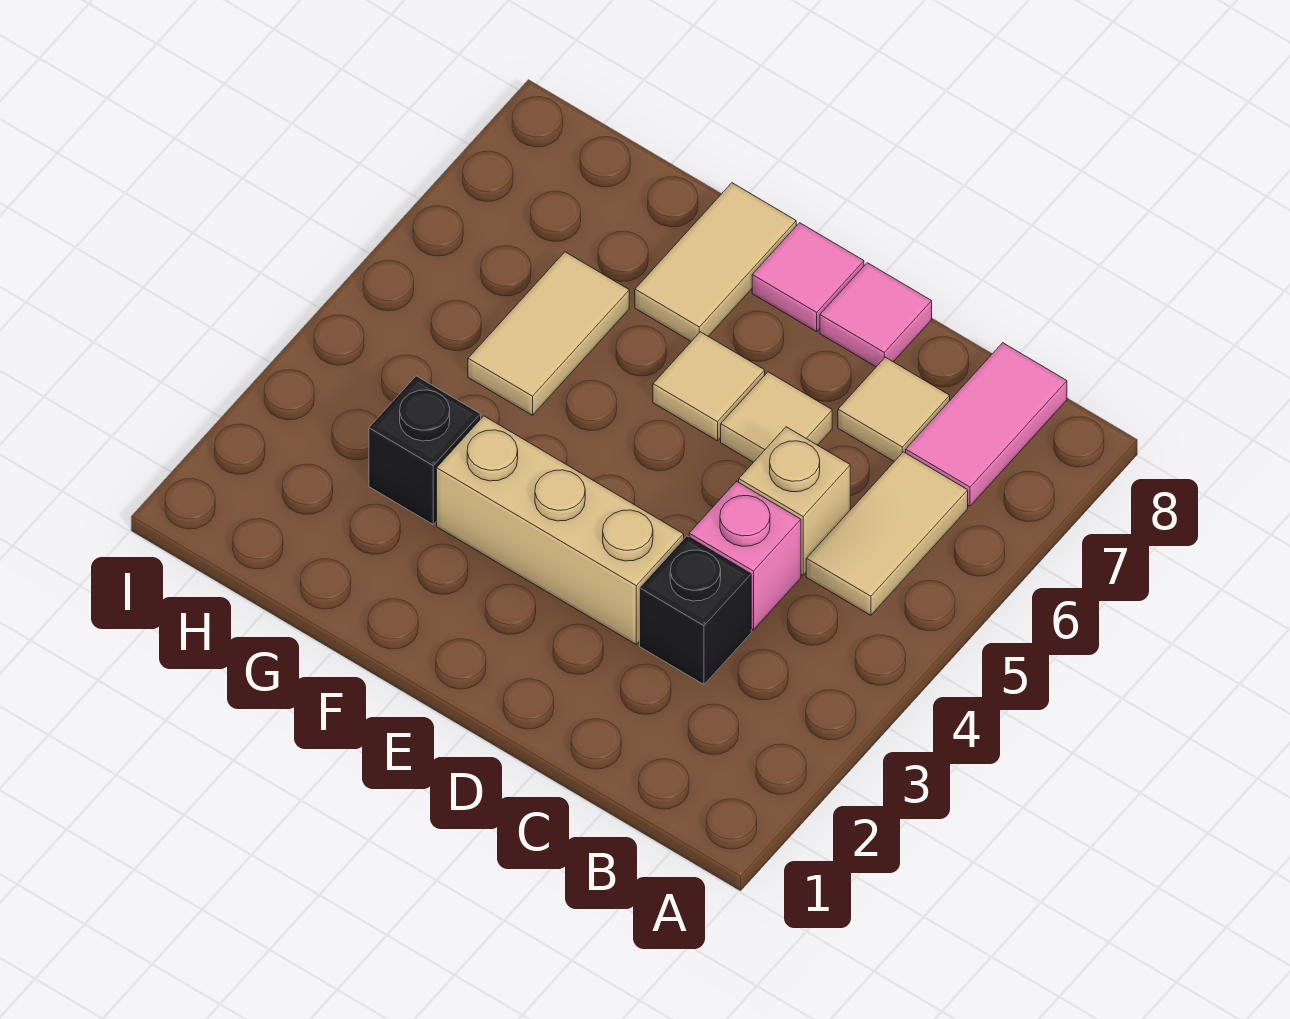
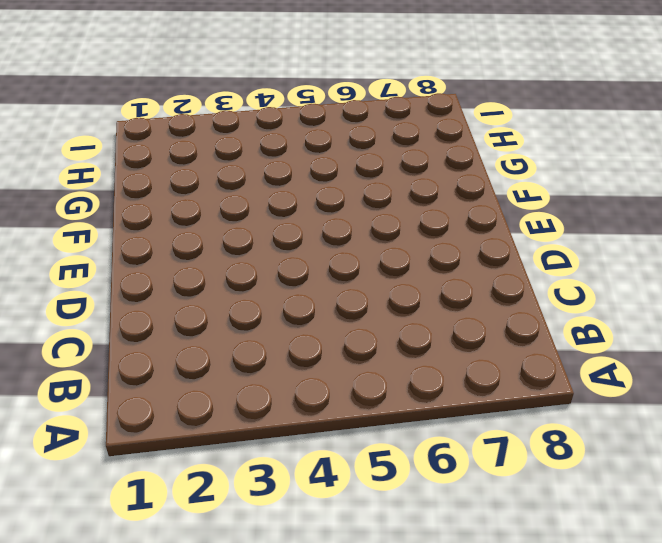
none -> tan tile B5:B6 level 1
none -> pink tile B7:B8 level 1
none -> black brick C3 level 1

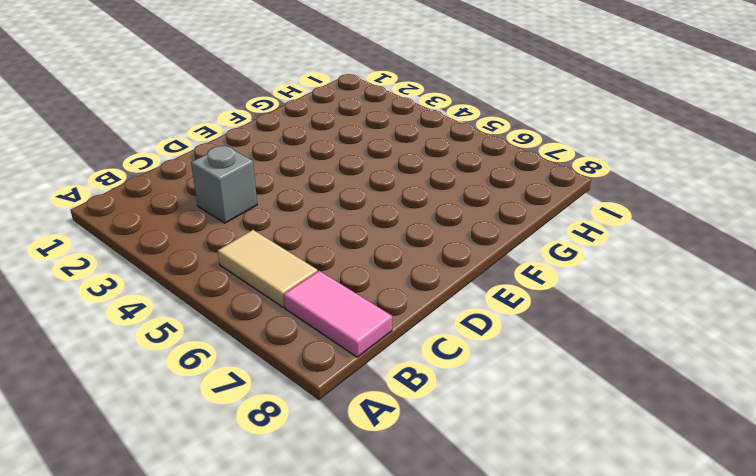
grey brick C3 level 1 -> black brick C3 level 1
none -> pink brick C4 level 1
none -> tan brick C5 level 1
none -> tan tile C7 level 1

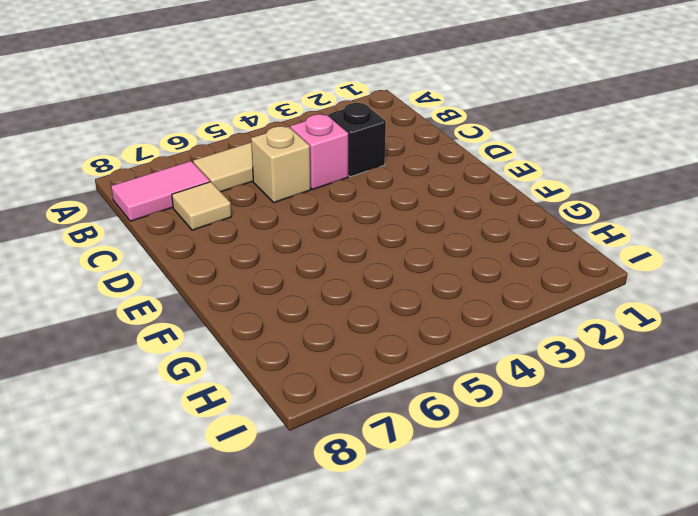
none -> tan brick D3:F3 level 1
none -> tan tile D6 level 1
none -> pink tile D8 level 1

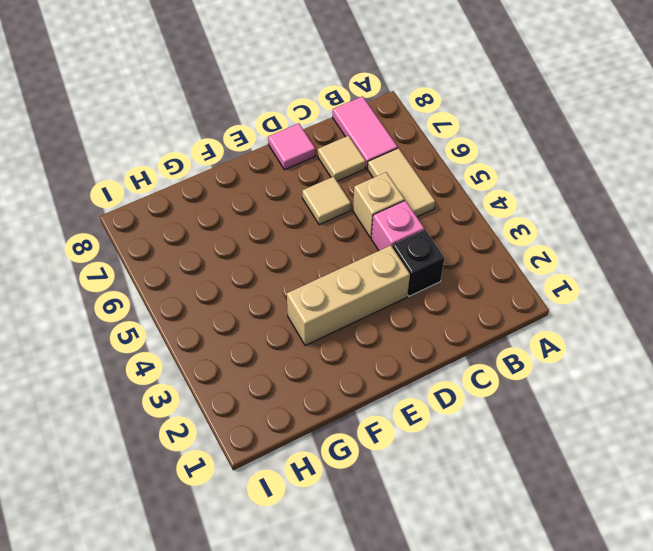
none -> tan tile E6 level 1
none -> pink tile E8 level 1
none -> tan tile F7:F8 level 1

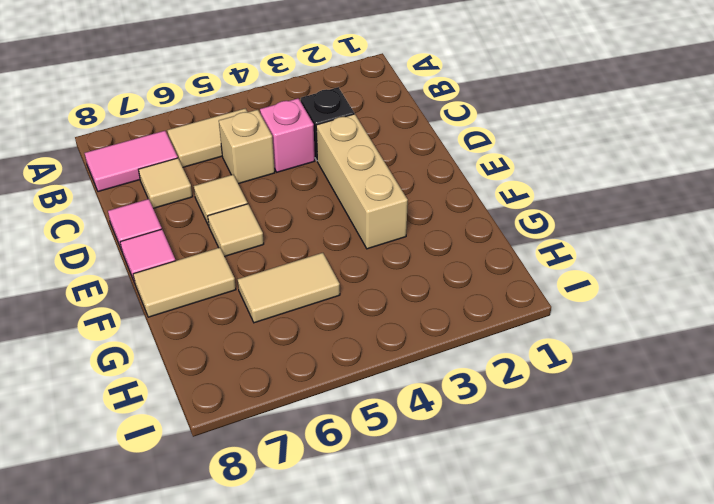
none -> black brick G3 level 1

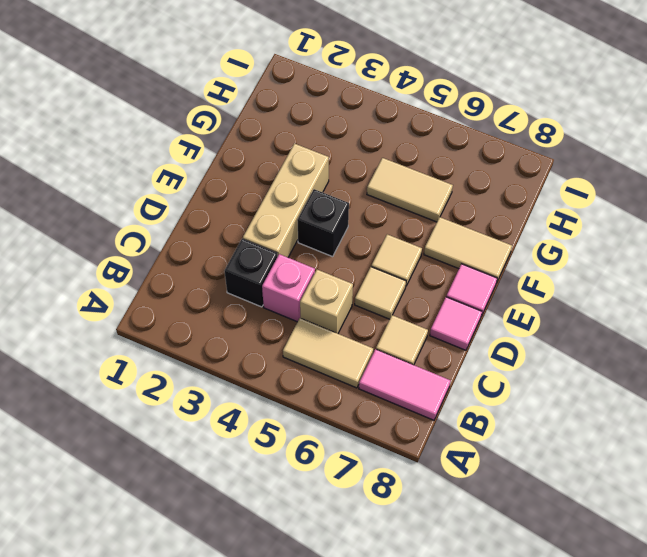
black brick E4 level 1 -> black brick G3 level 1

